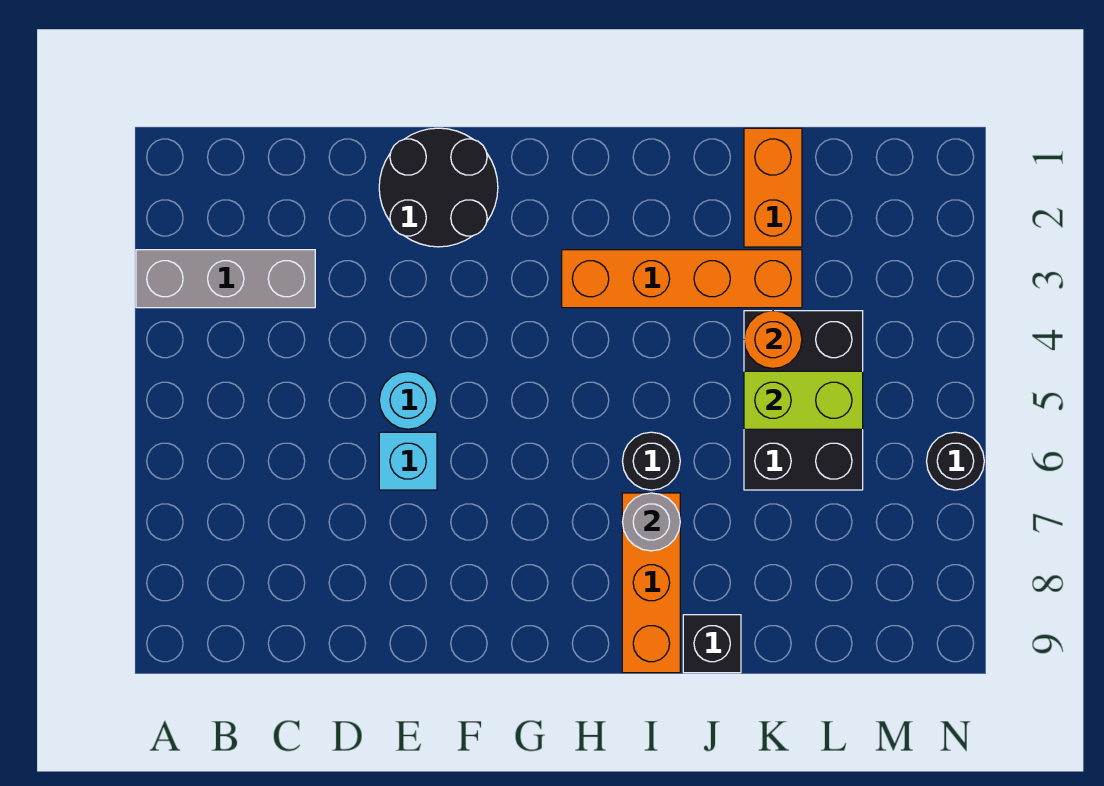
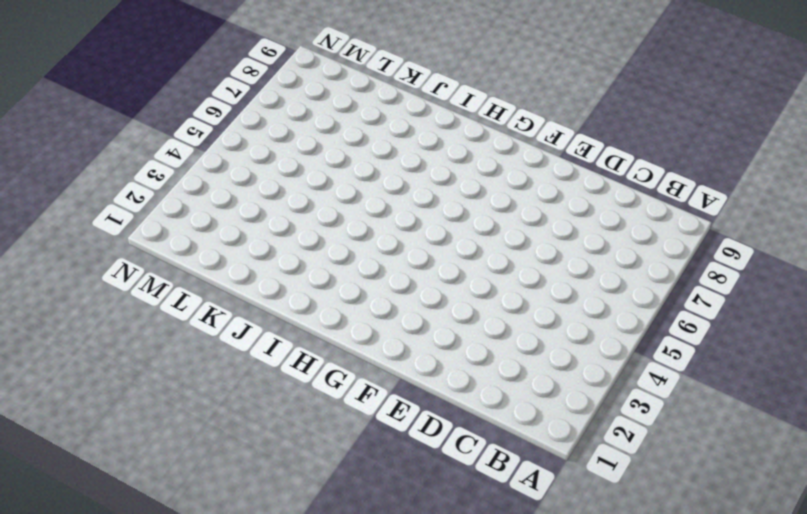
none -> grey brick A3:C3 level 1
none -> black round brick E1:F2 level 1
none -> cyan round brick E5 level 1

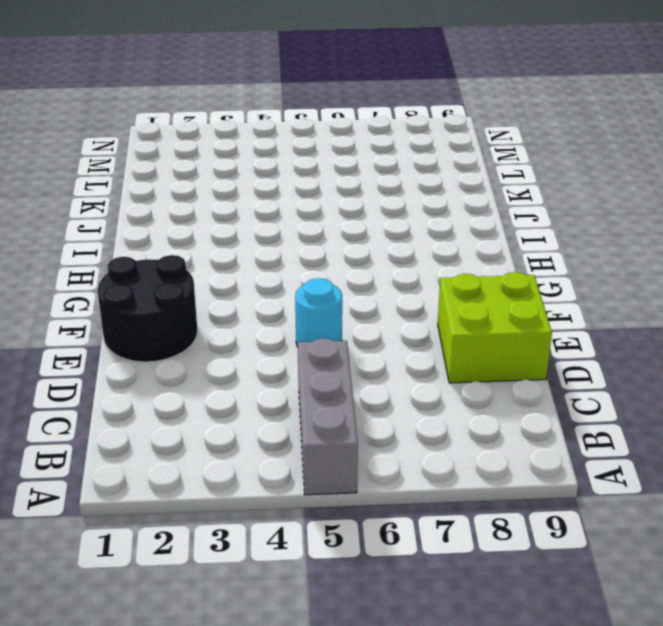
grey brick A5:C5 level 1 -> grey brick A3:C3 level 1
lime brick D8:E9 level 1 -> none
none -> cyan brick E6 level 1
none -> orange brick H3:K3 level 1
none -> black round brick I6 level 1

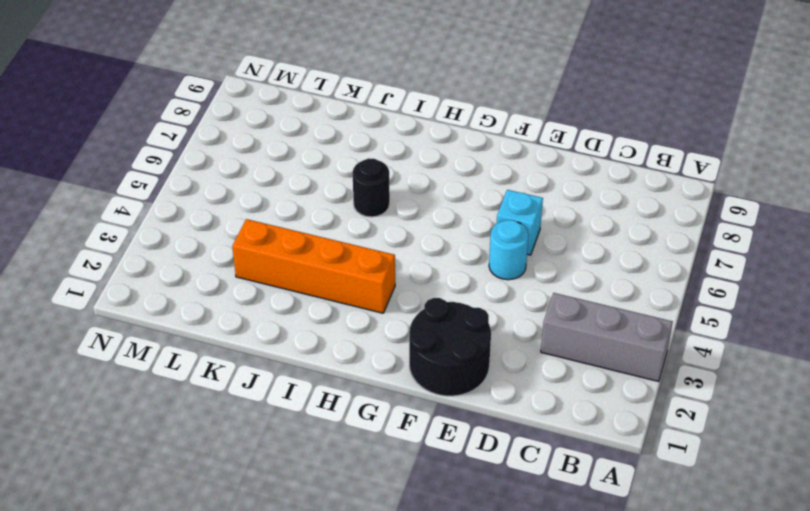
none -> orange brick I7:I9 level 1
none -> black brick J9 level 1
none -> orange brick K1:K2 level 1

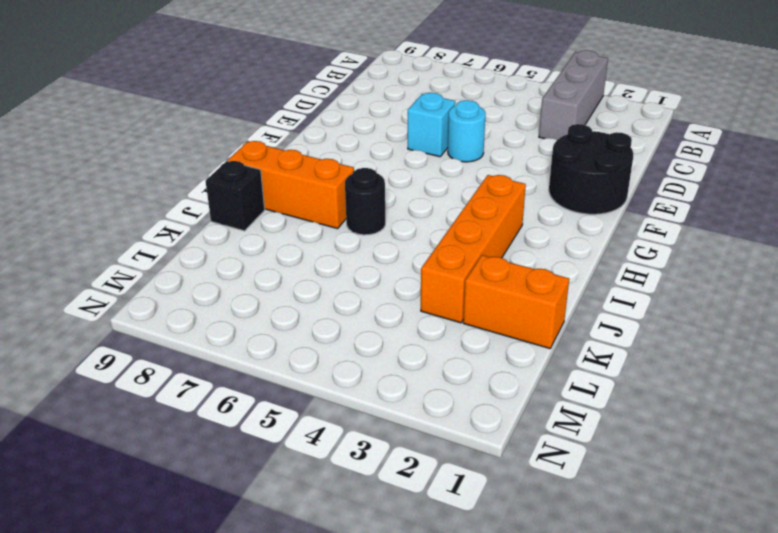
none -> black brick K4:L6 level 1
none -> black round brick N6 level 1
none -> grey round brick I7 level 2

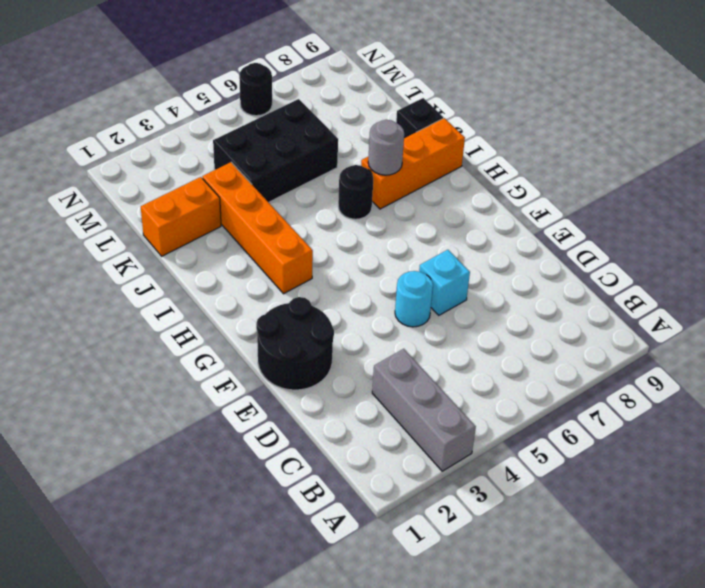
none -> orange round brick K4 level 2
none -> lime brick K5:L5 level 2

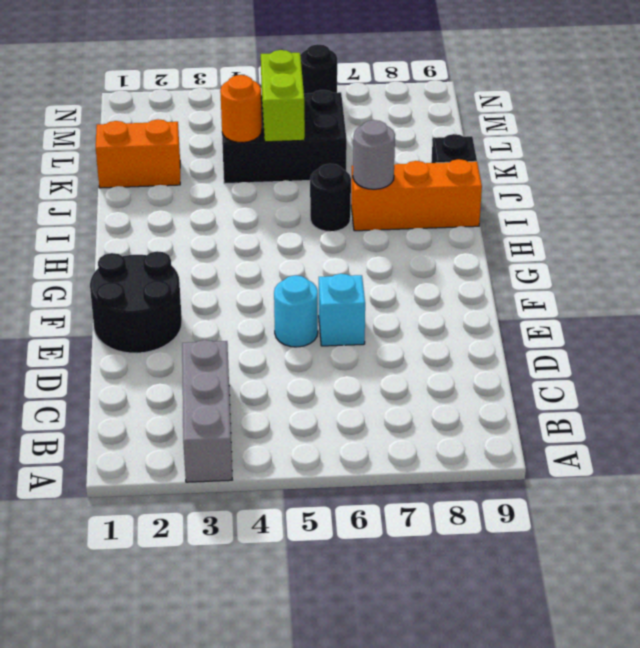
none -> orange brick H3:K3 level 1

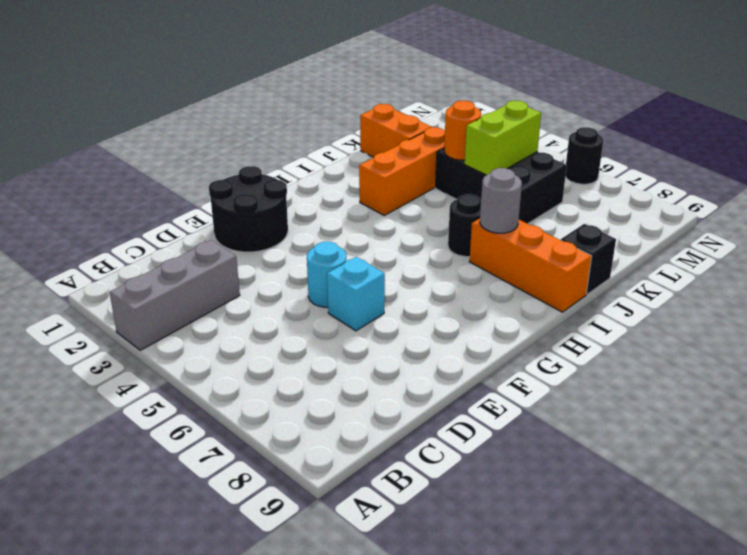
orange brick I3:K3 level 1 -> orange brick H3:K3 level 1

